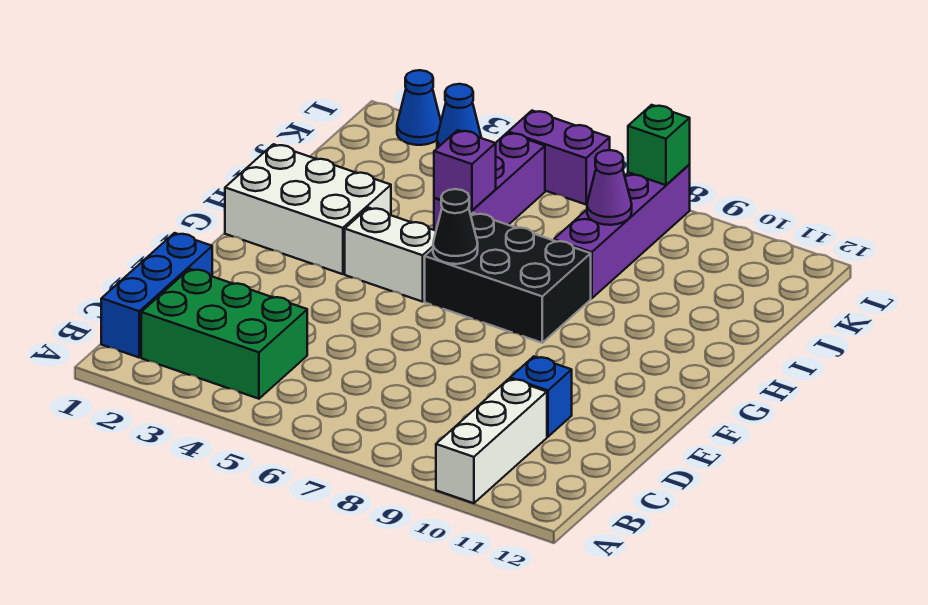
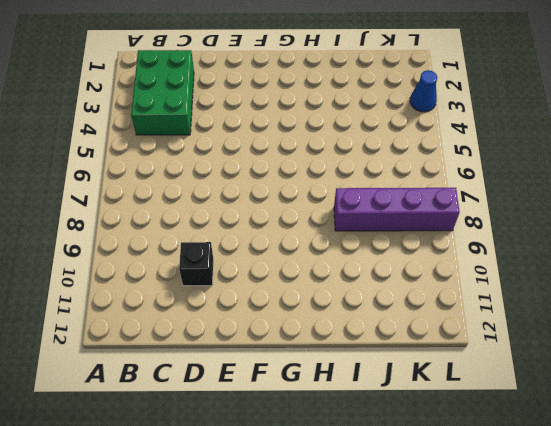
black brick D10 level 1 -> blue brick D10 level 1
none -> white brick A10:C10 level 1
none -> blue brick B1:D1 level 1
none -> white brick G1:H3 level 1

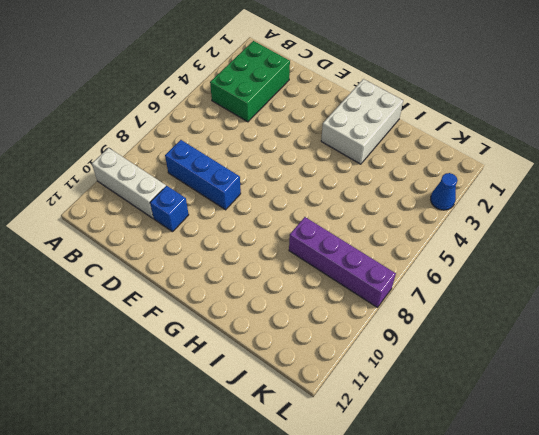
blue brick C8:E8 level 1 -> blue brick B1:D1 level 1
none -> white brick G4:G5 level 1
none -> black brick G6:H8 level 1
none -> purple brick I5:K5 level 1

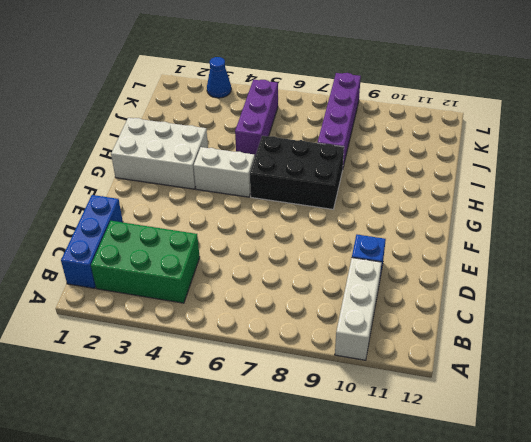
none -> blue cone L2 level 1
none -> purple brick L5:L6 level 1
none -> black cone G6 level 2

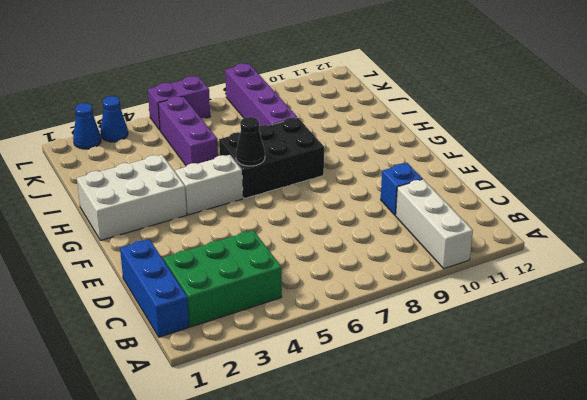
none -> purple brick I5 level 2
none -> purple cone J8 level 2
none -> green brick L8 level 2

